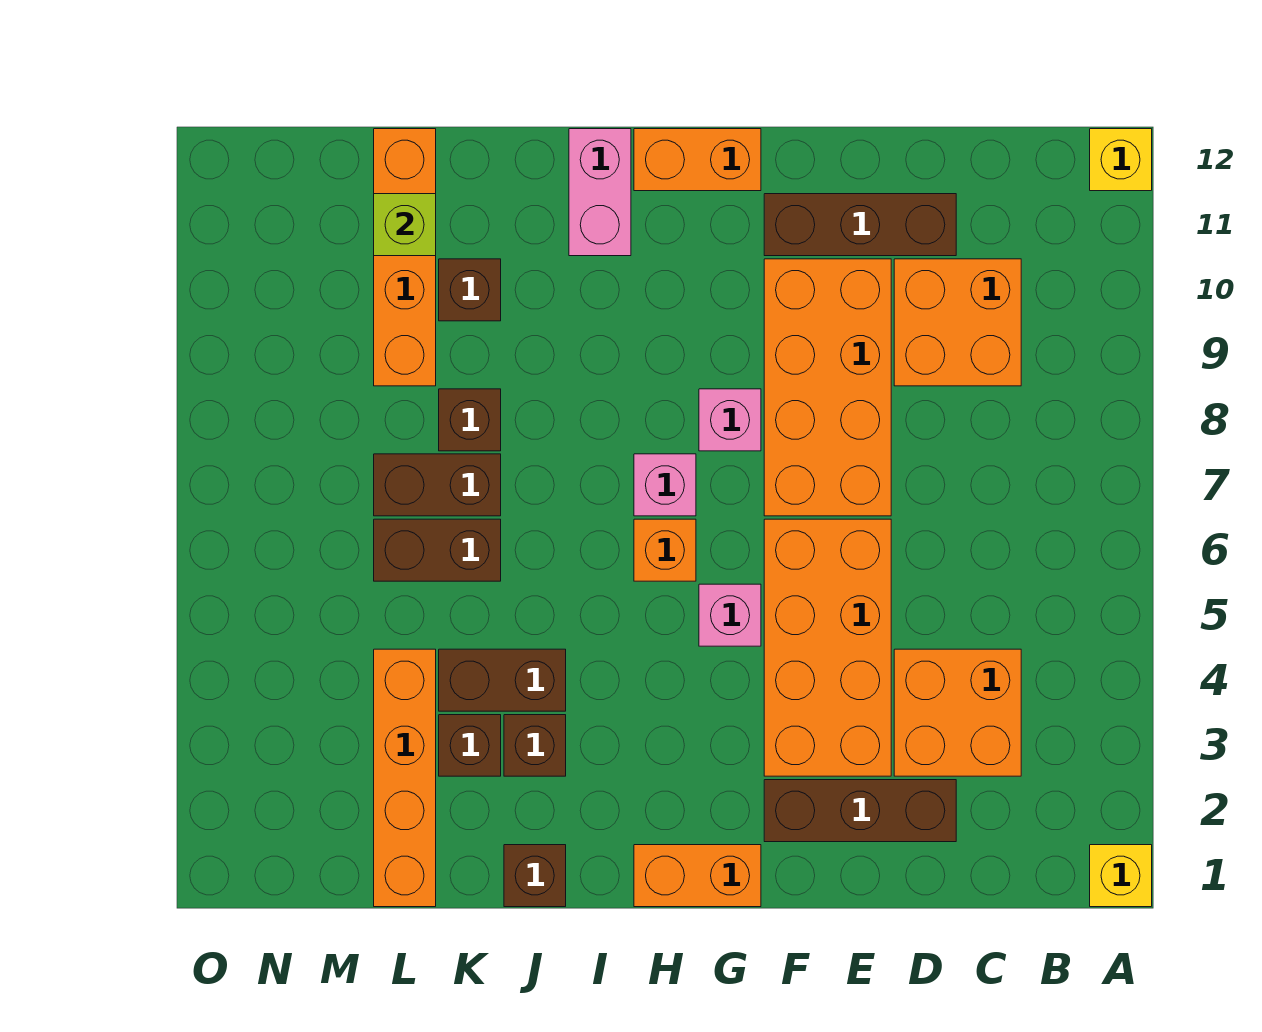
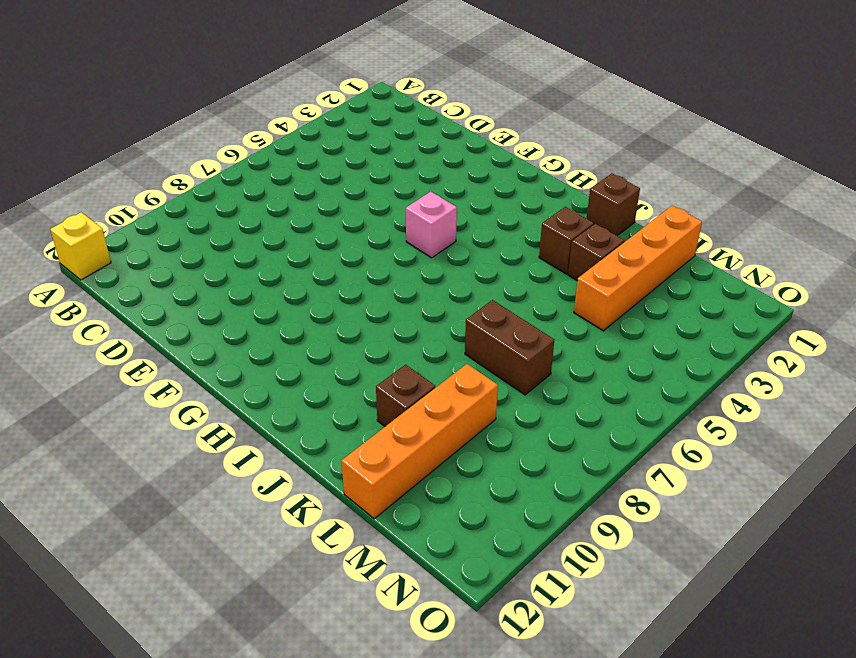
none -> yellow brick A1 level 1
none -> orange brick C3:D4 level 1
none -> orange brick C9:D10 level 1

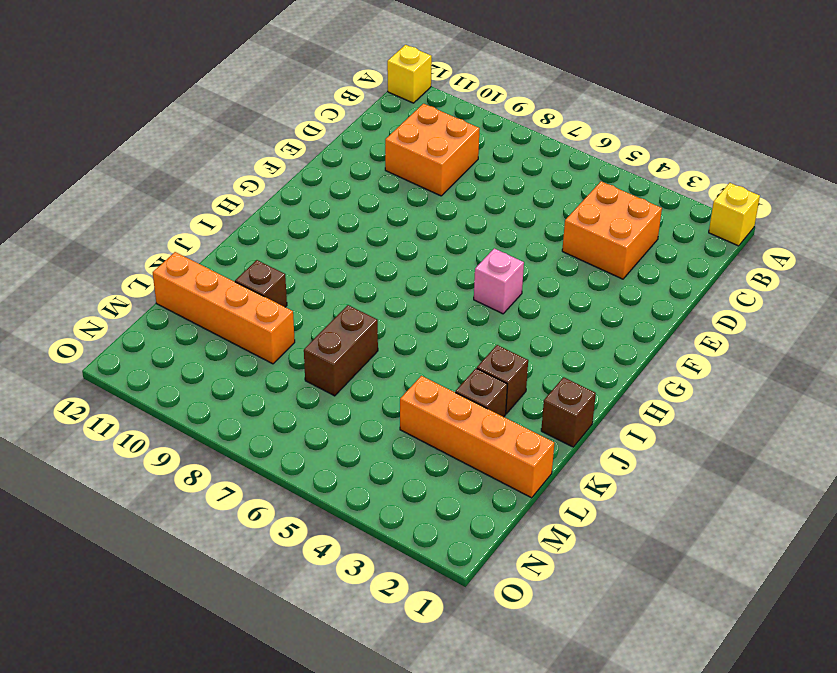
none -> brown brick D2:F2 level 1
none -> brown brick D11:F11 level 1
none -> orange brick E3:F6 level 1

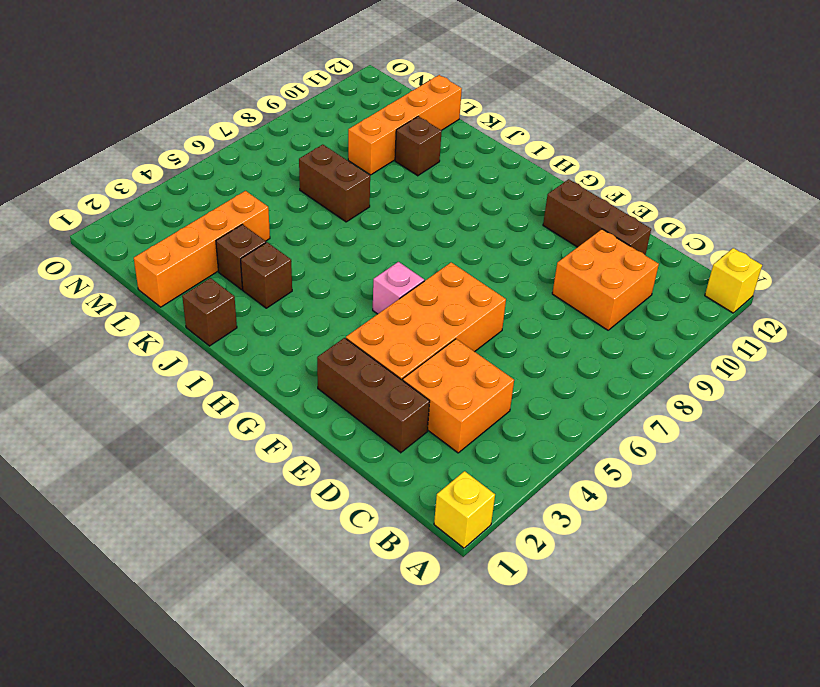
none -> orange brick E7:F10 level 1
none -> orange brick G1:H1 level 1
none -> pink brick G8 level 1

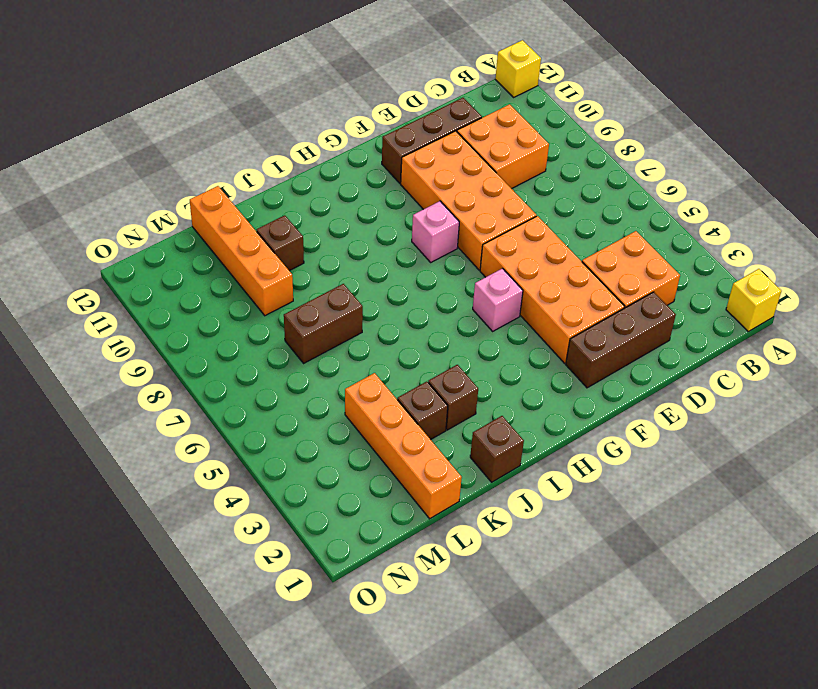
none -> orange brick G1:H1 level 1
none -> orange brick G12:H12 level 1
none -> orange brick H6 level 1

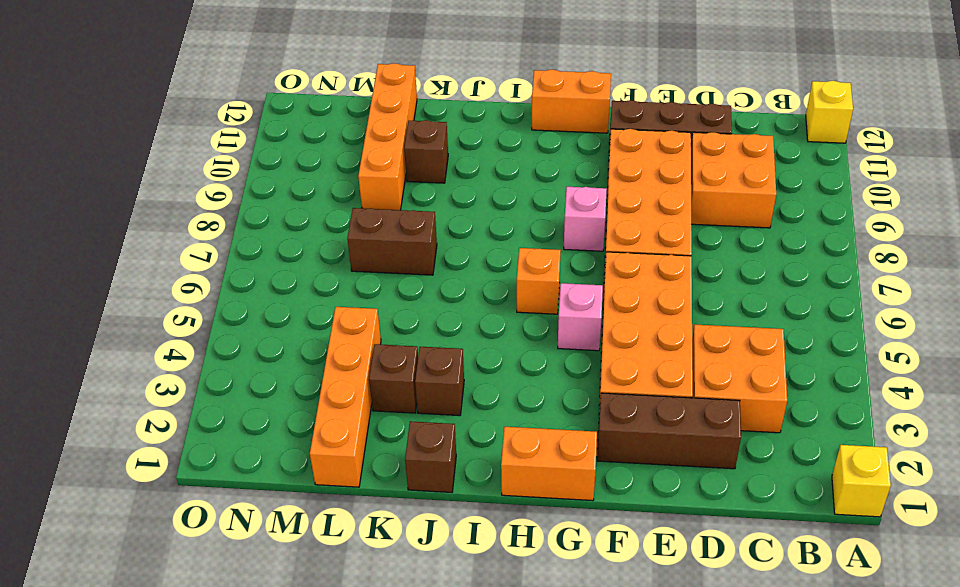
none -> pink brick H7 level 1
none -> pink brick I11:I12 level 1
none -> brown brick J4:K4 level 1

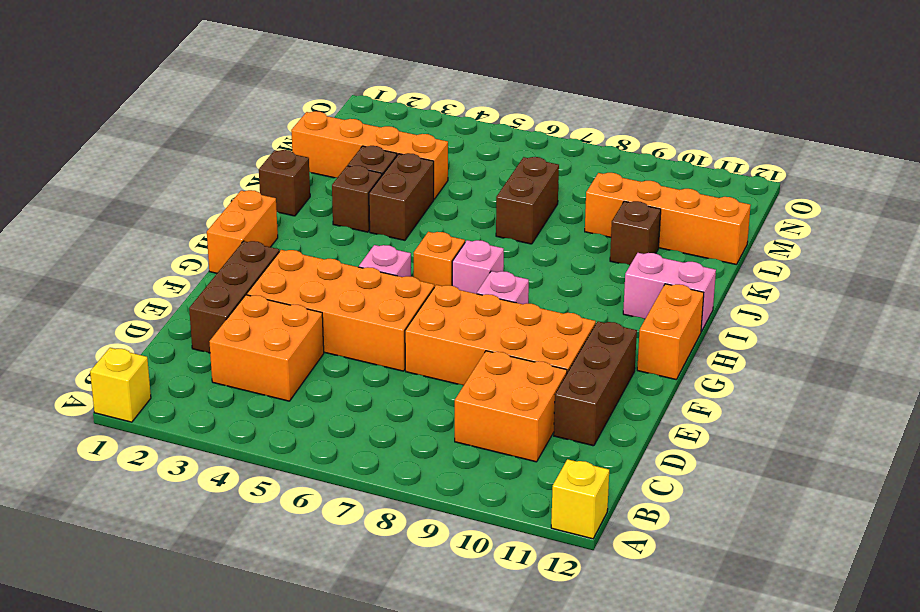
none -> brown brick K6:L6 level 1
none -> brown brick K8 level 1
none -> lime brick L11 level 2

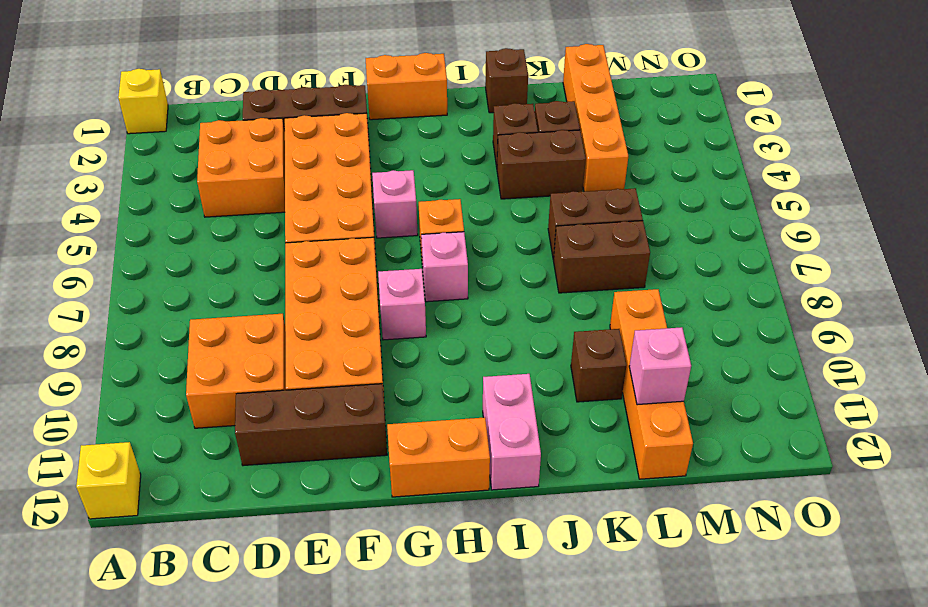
pink brick L11 level 2 -> lime brick L11 level 2
none -> brown brick K8 level 1

